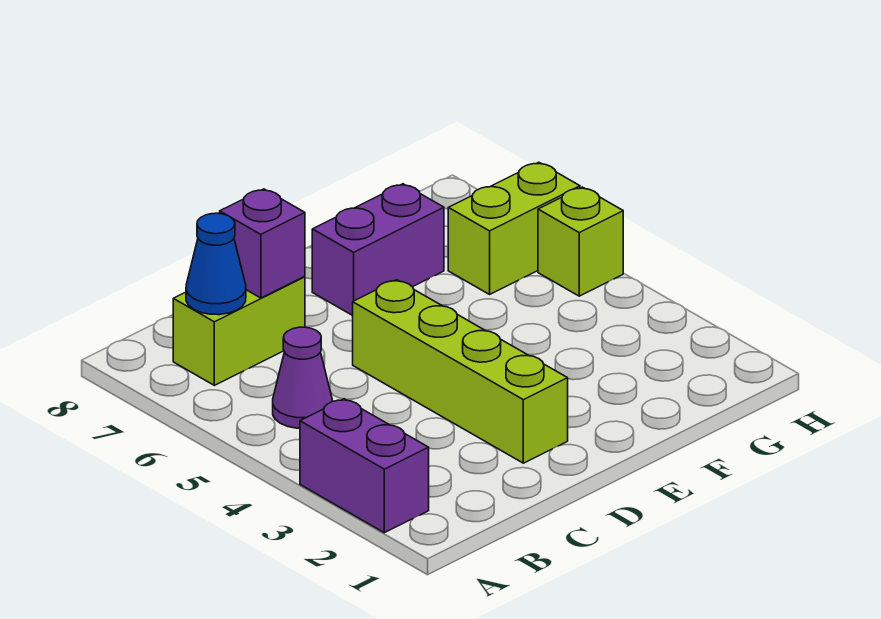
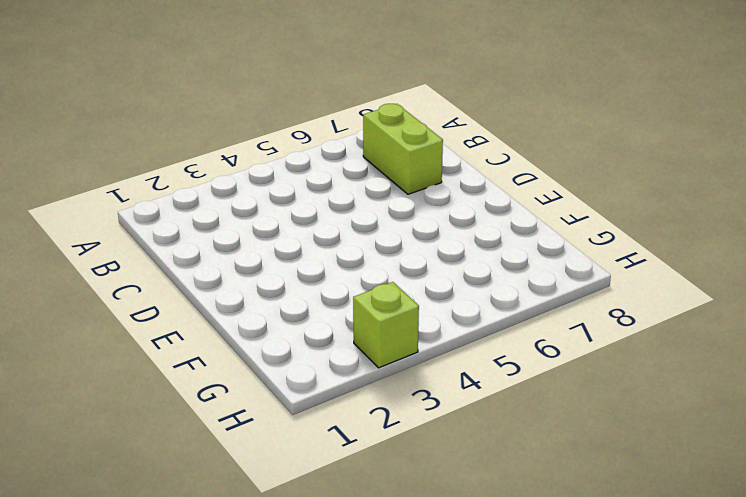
lime brick H3 level 1 -> lime brick H5 level 1
none -> purple brick A2:A3 level 1
none -> purple cone B5 level 1

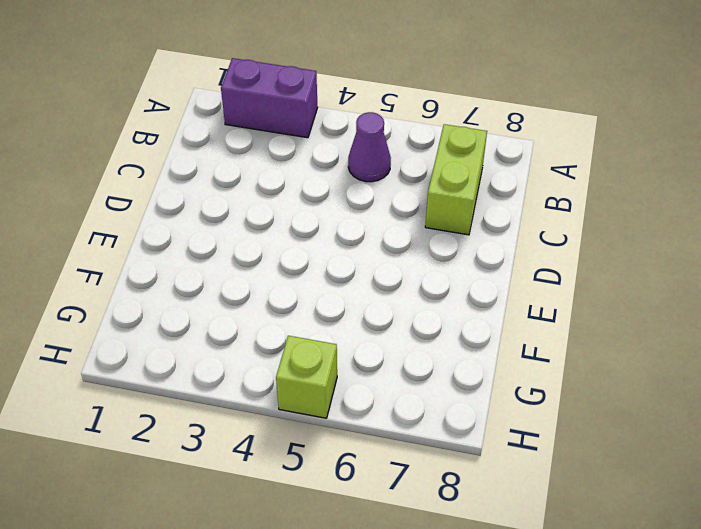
none -> lime brick D2:D5 level 1
none -> purple brick E7:F7 level 1

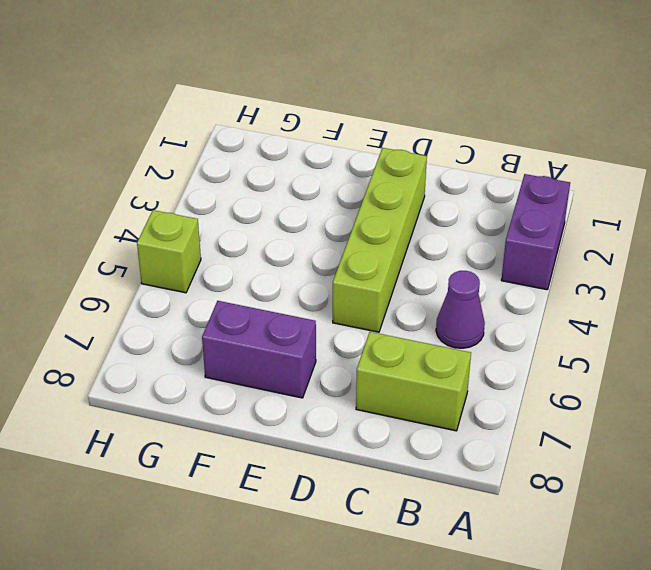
none -> lime brick G6:H6 level 1
none -> blue cone B7 level 2

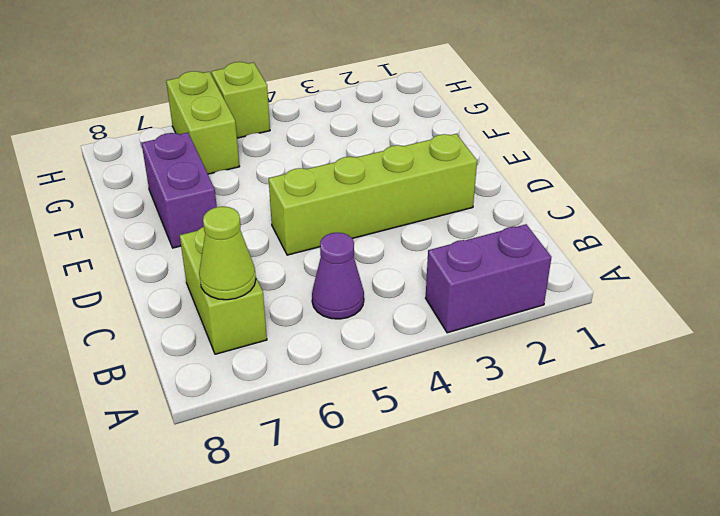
lime cone B7 level 2 -> blue cone B7 level 2
none -> purple brick C7 level 2

